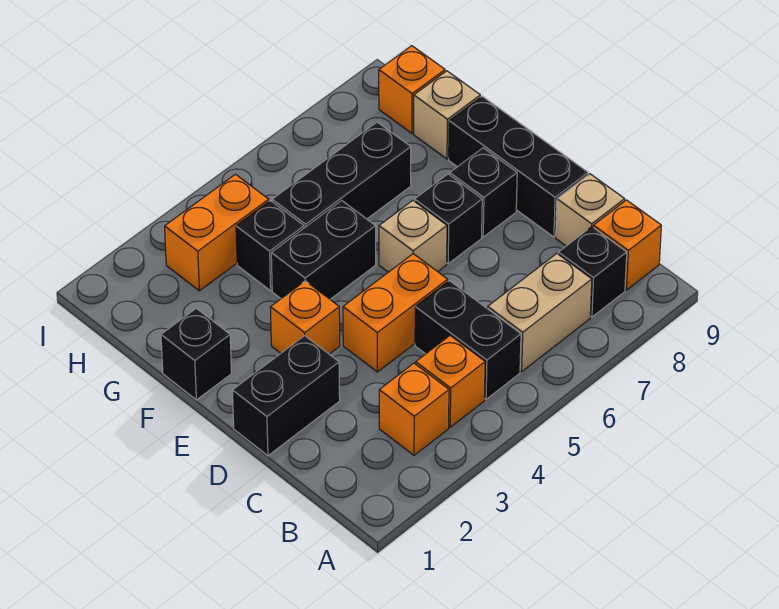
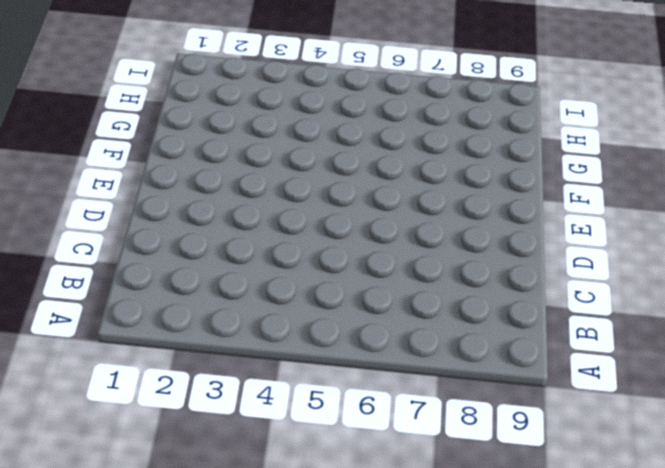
none -> orange brick B3 level 1
none -> orange brick B4 level 1
none -> black brick B5:C5 level 1

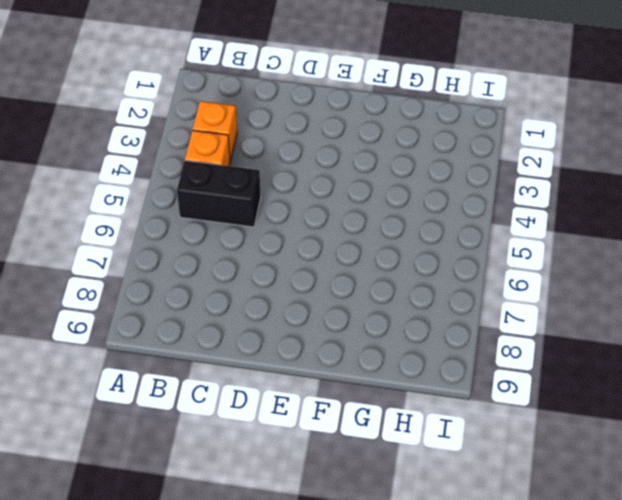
none -> tan brick B6:B7 level 1
none -> black brick B8 level 1
none -> orange brick B9 level 1

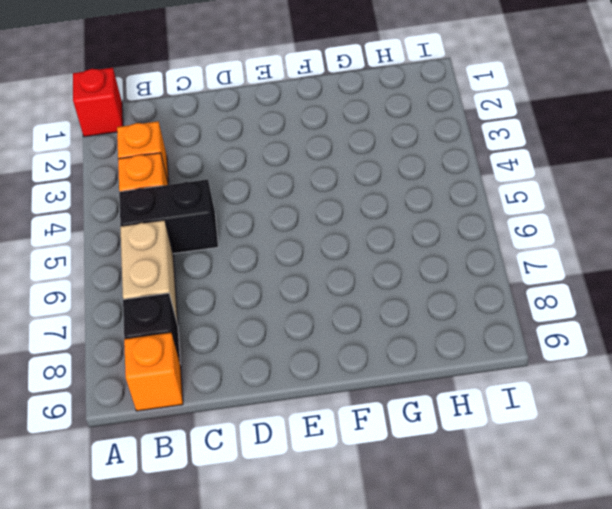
red brick A1 level 1 -> none
none -> tan brick C9 level 1
none -> black brick D1:D2 level 1
none -> orange brick D4:D5 level 1

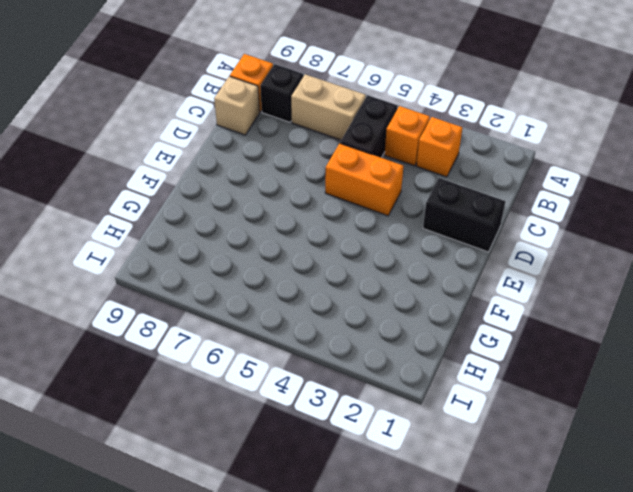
none -> black brick D9:F9 level 1
none -> orange brick E3 level 1
none -> tan brick E6 level 1

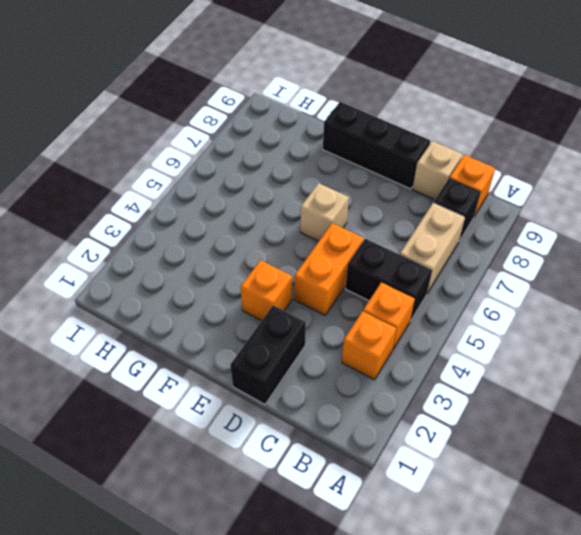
none -> black brick E7 level 1
none -> black brick E8 level 1
none -> black brick F1 level 1

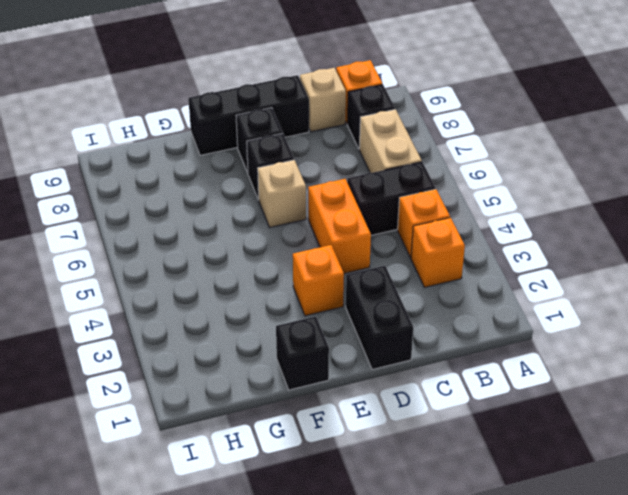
none -> black brick F4:F5 level 1
none -> black brick G4 level 1
none -> black brick G5:G7 level 1

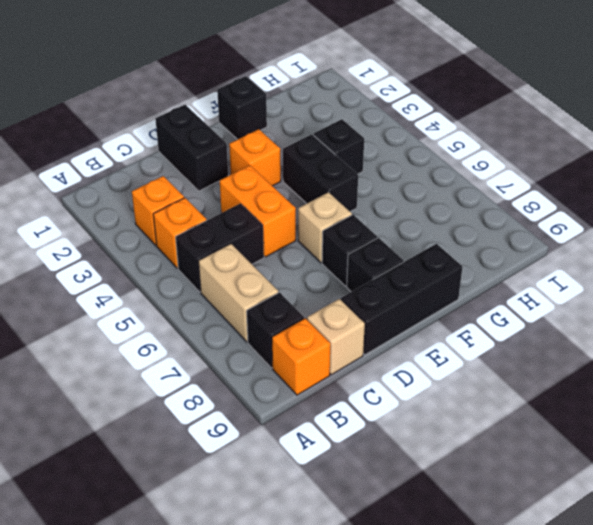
none -> black brick G5:G7 level 1
none -> tan brick G9 level 1
none -> orange brick H3:H4 level 1

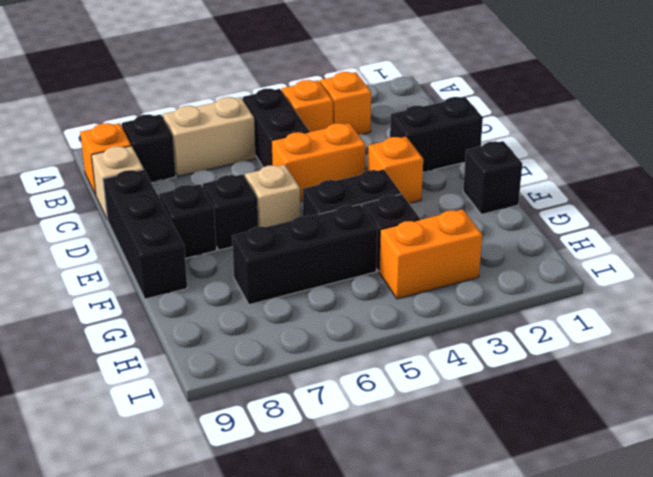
none -> tan brick G9 level 1
none -> orange brick H9 level 1

